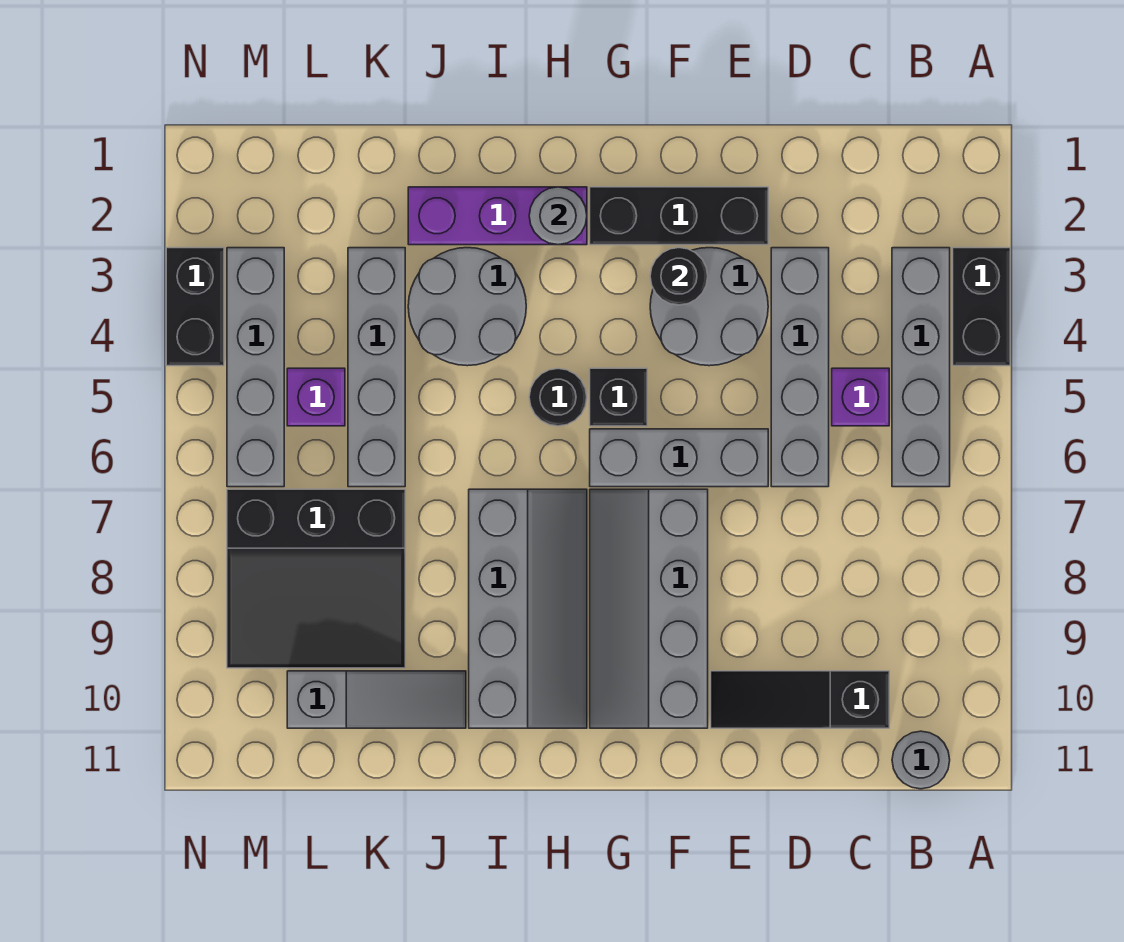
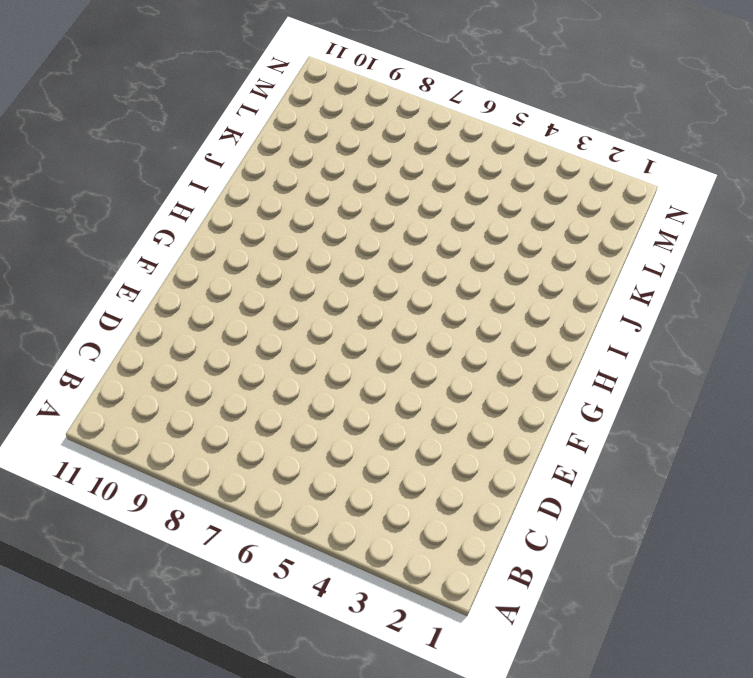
none -> black brick A3:A4 level 1
none -> grey brick B3:B6 level 1
none -> grey round brick B11 level 1

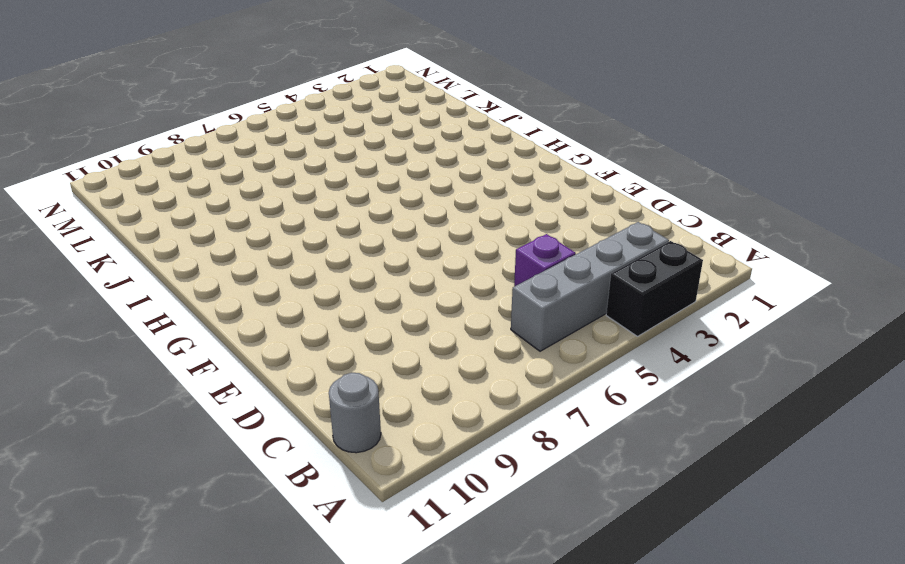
none -> black slope C10:E10 level 1 top C
none -> grey brick D3:D6 level 1
none -> black brick E2:G2 level 1

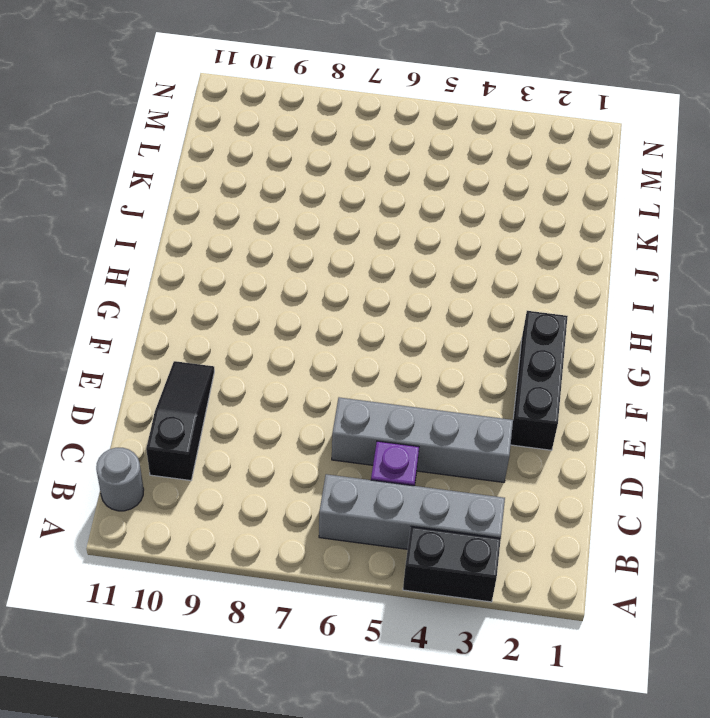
none -> grey round brick E3:F4 level 1
none -> grey brick E6:G6 level 1
none -> grey slope F7:G10 level 1 top F

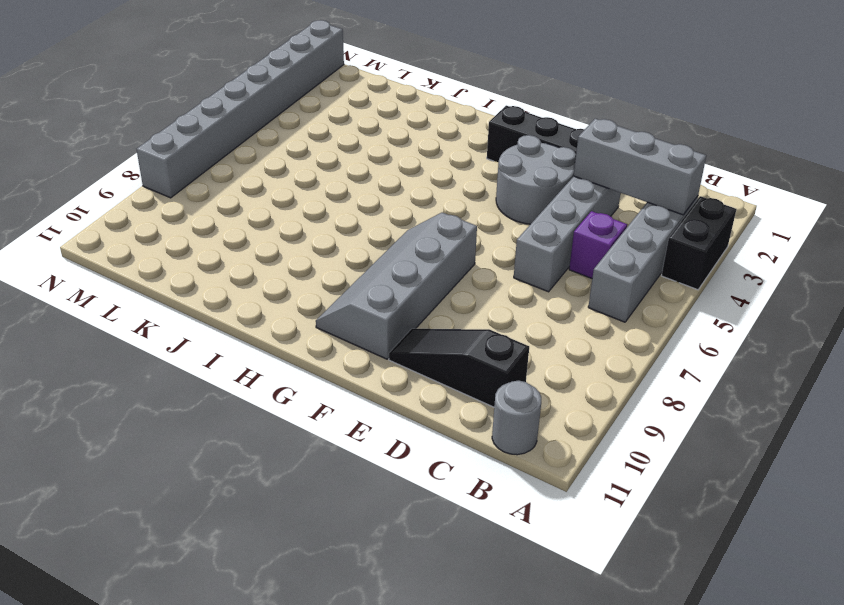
grey brick B3:D3 level 2 -> grey brick E6:G6 level 1
grey brick N1:N8 level 1 -> black brick N3:N4 level 1
none -> black brick G5 level 1
none -> purple brick H2:J2 level 1
none -> black round brick H5 level 1

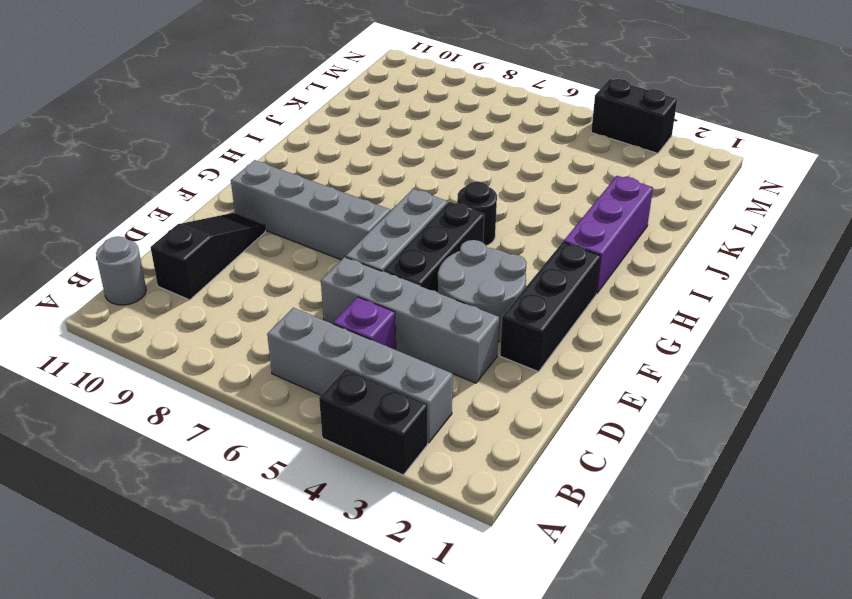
black brick E5:G5 level 1 -> black brick G5 level 1
none -> grey slope H7:I10 level 1 top I
none -> grey round brick I3:J4 level 1
none -> grey slope J10:L10 level 1 top L

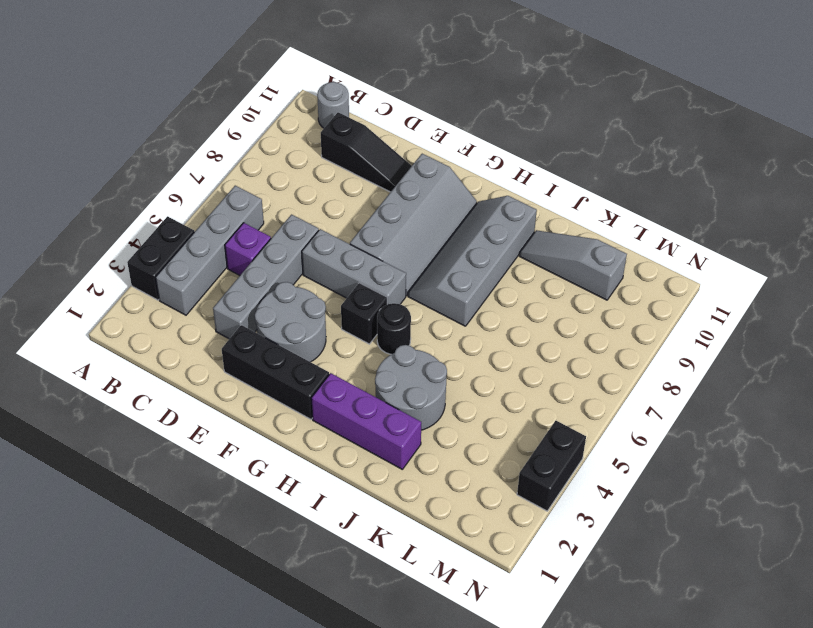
none -> grey brick K3:K6 level 1
none -> black slope K7:M9 level 1 top 7
none -> purple brick L5 level 1

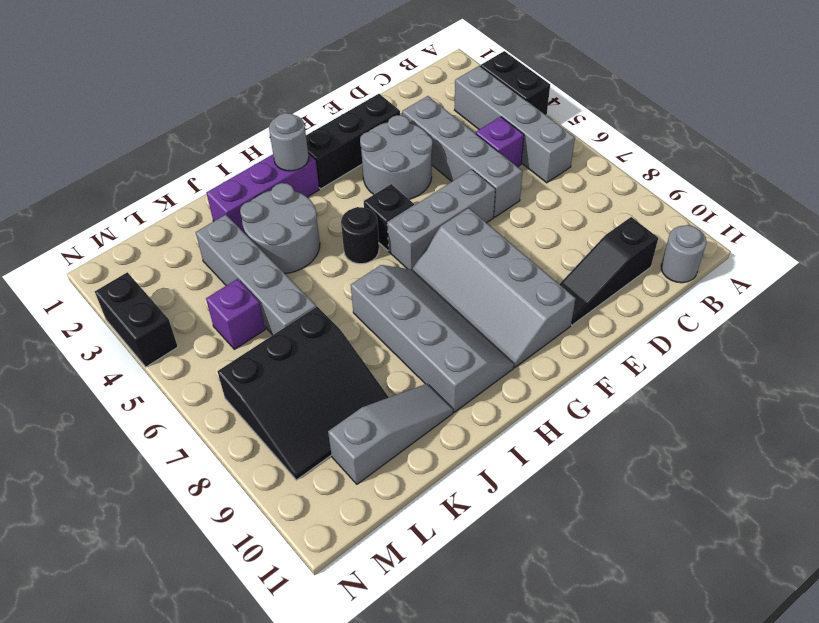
none -> grey brick M3:M6 level 1
none -> black round brick F3 level 2

